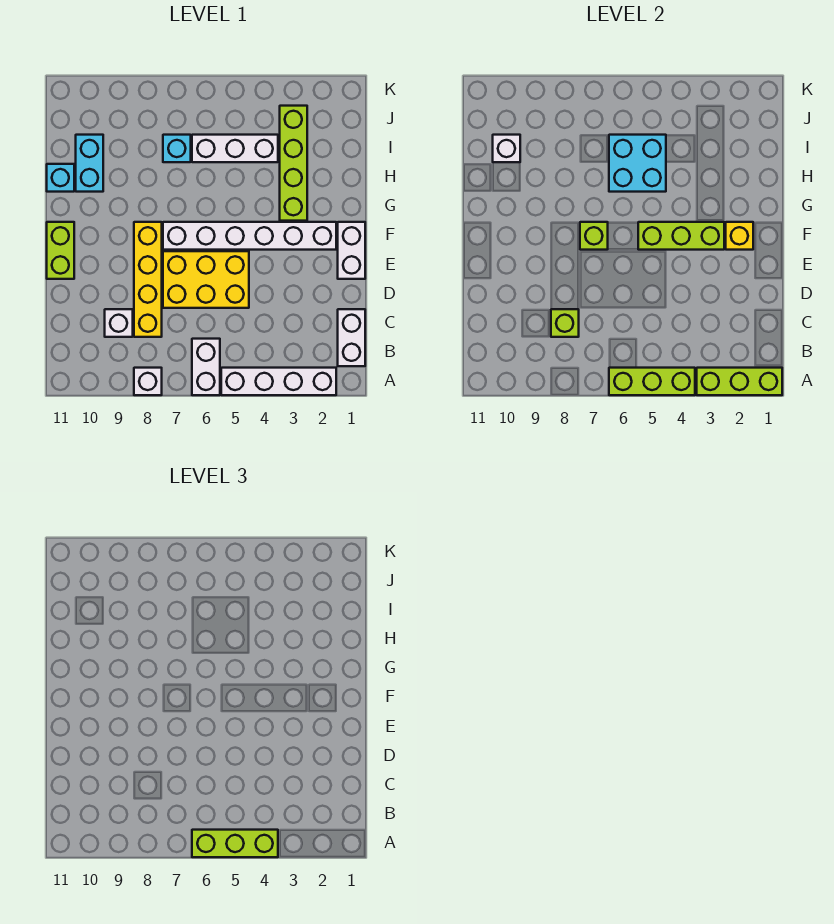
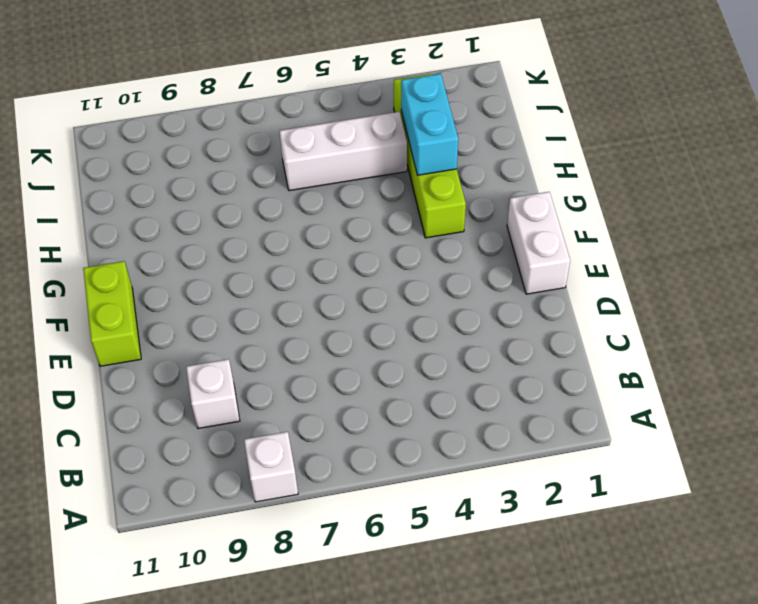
cyan brick H3:I3 level 2 -> cyan brick H10:I10 level 1
none -> white brick A2:A5 level 1
none -> white brick A6:B6 level 1
none -> white brick B1:C1 level 1

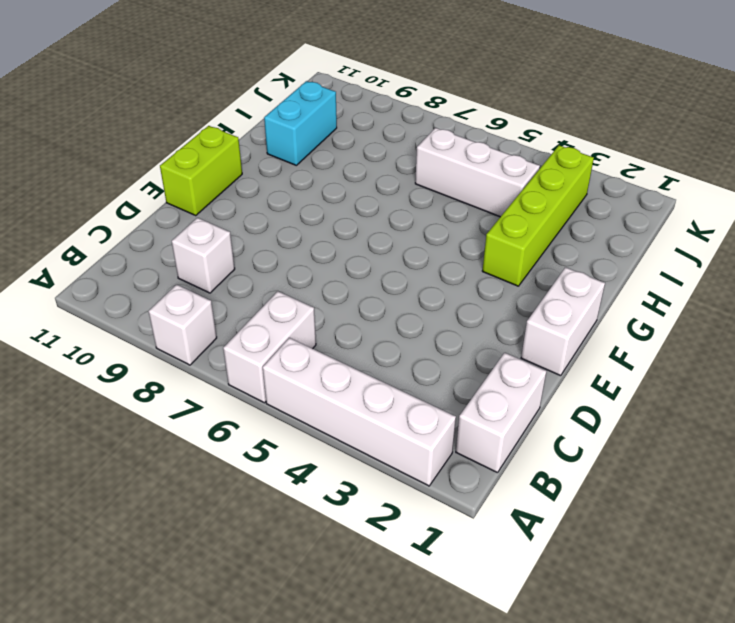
none -> yellow brick C8:F8 level 1
none -> yellow brick D5:E7 level 1
none -> white brick F2:F7 level 1

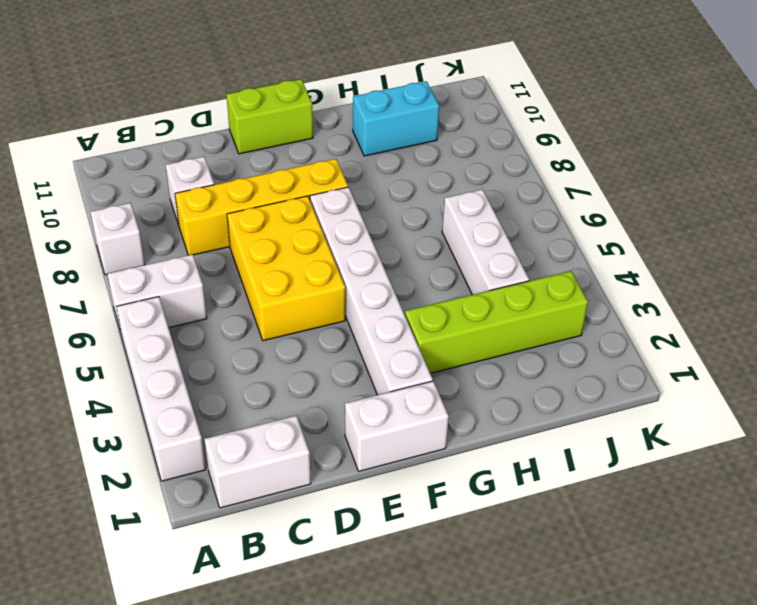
none -> cyan brick H11 level 1
none -> cyan brick I7 level 1
none -> lime brick A1:A3 level 2

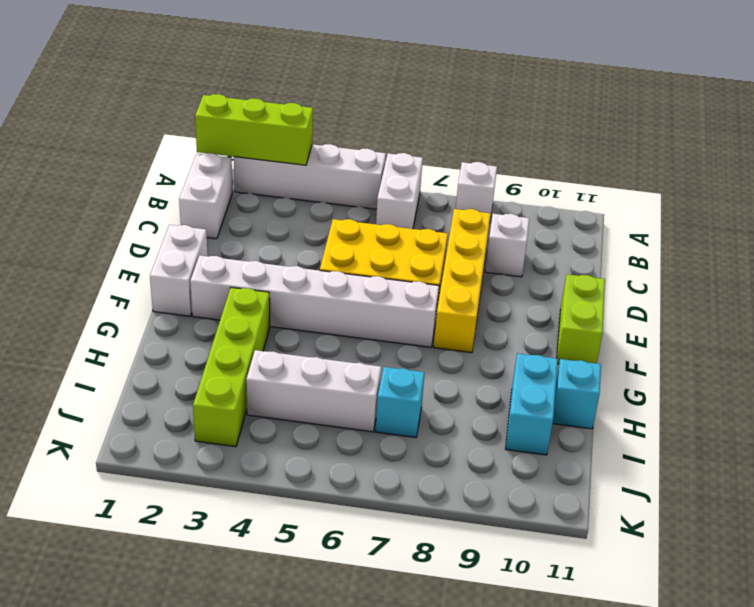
none -> lime brick A4:A6 level 2
none -> lime brick C8 level 2
none -> yellow brick F2 level 2

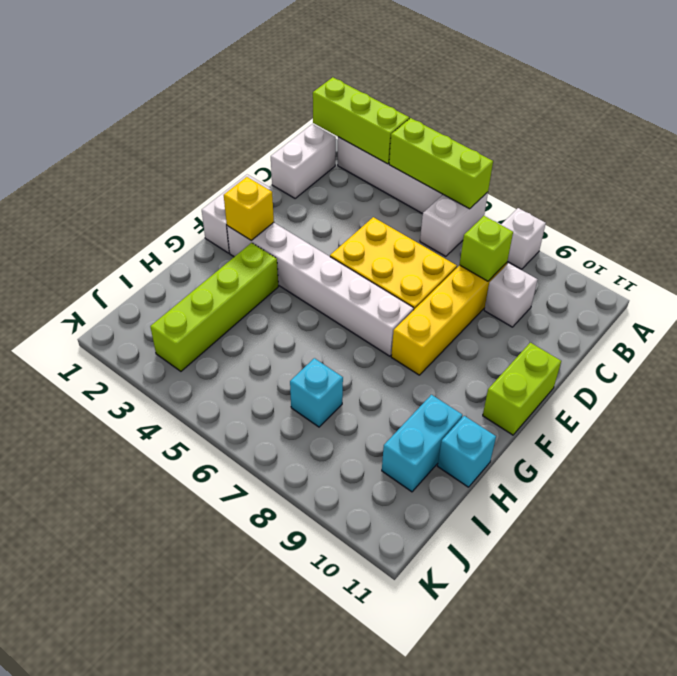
none -> white brick I4:I6 level 1
none -> lime brick F3:F5 level 2
none -> lime brick F7 level 2

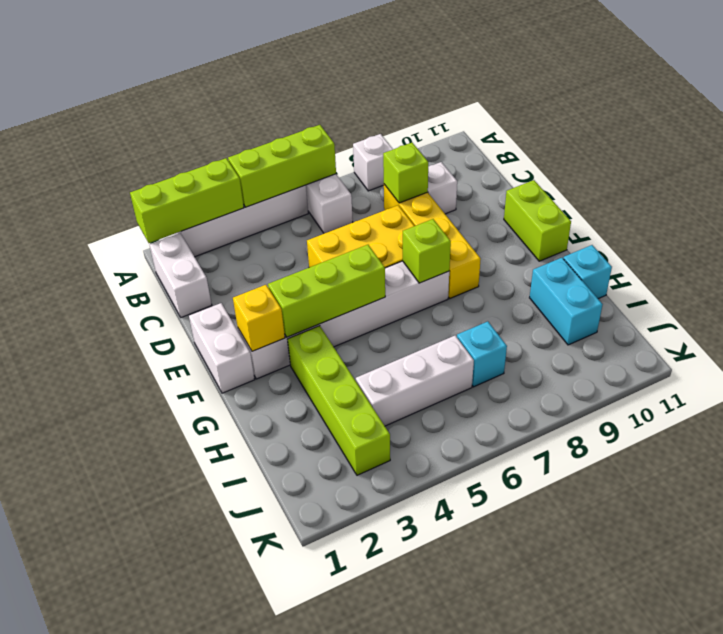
none -> cyan brick H5:I6 level 2
none -> white brick I10 level 2
none -> lime brick A4:A6 level 3

